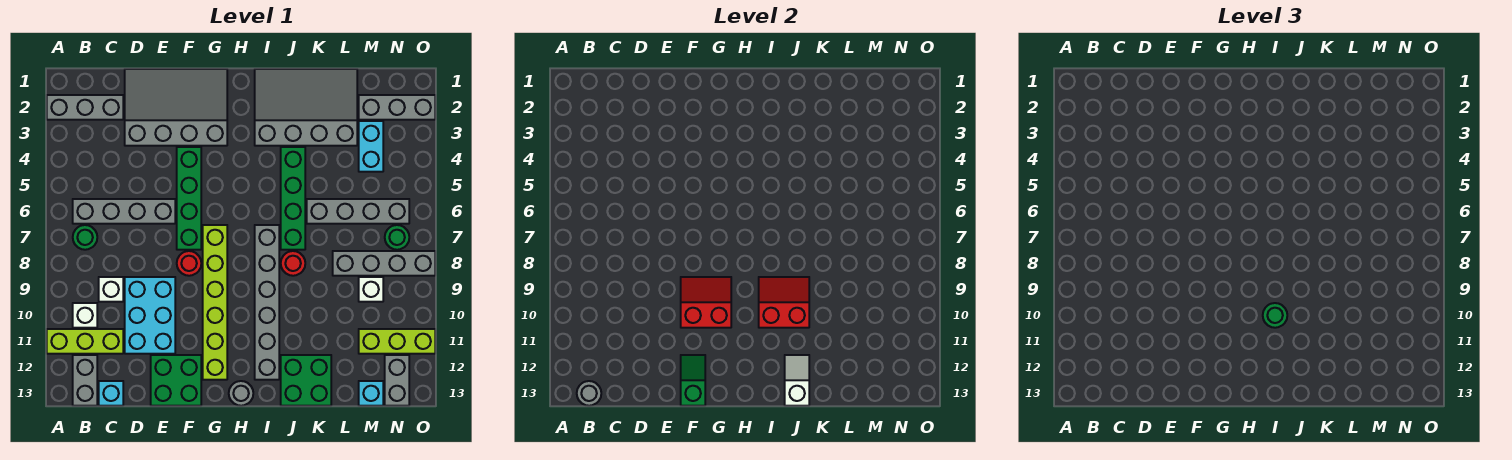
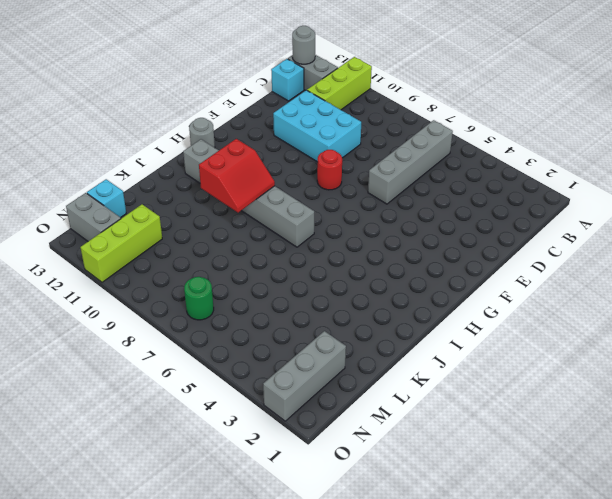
none -> grey brick A2:C2 level 1
none -> green round brick B7 level 1
none -> white brick B10 level 1
none -> white brick C9 level 1

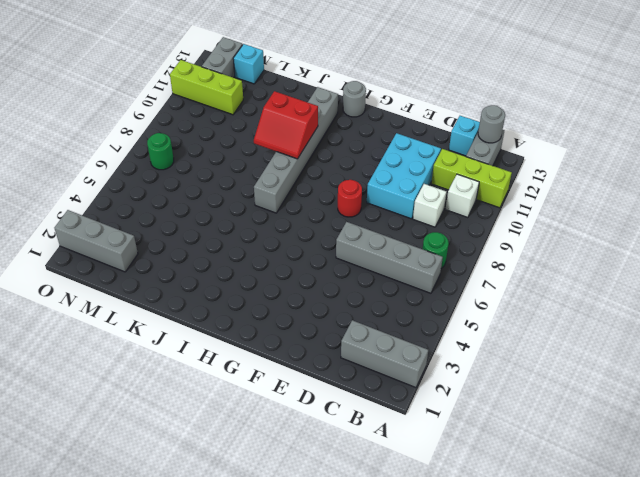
none -> grey slope D1:G3 level 1 top 3
none -> green brick E12:F13 level 1
none -> green brick F4:F7 level 1
none -> lime brick G7:G12 level 1

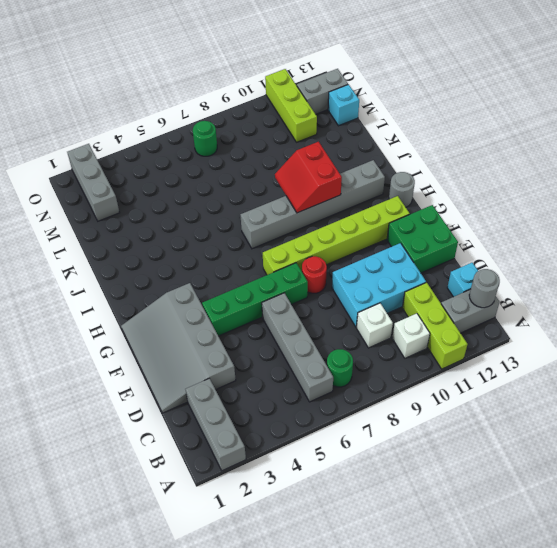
none -> grey slope I1:L3 level 1 top 3
none -> green brick J4:J7 level 1
none -> red round brick J8 level 1
none -> green brick J12:K13 level 1

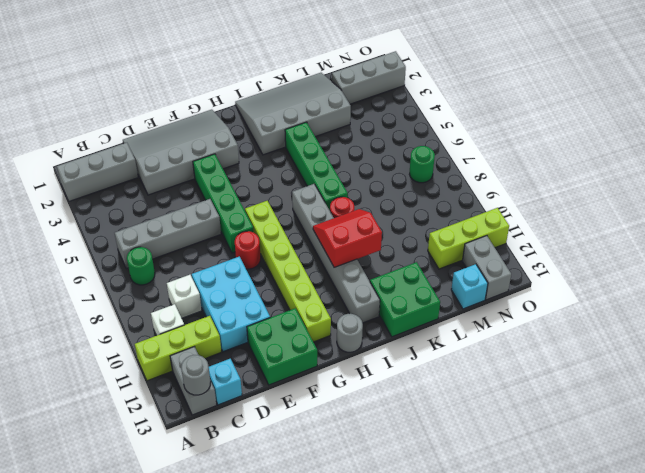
none -> grey brick K6:N6 level 1
none -> grey brick L8:O8 level 1
none -> cyan brick M3:M4 level 1
none -> white brick M9 level 1

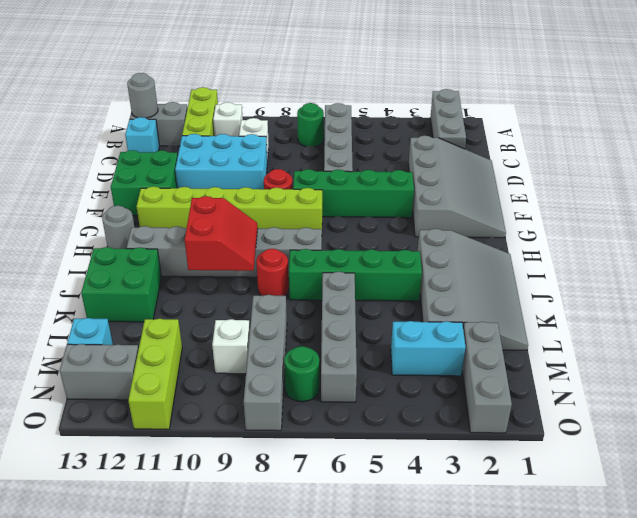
none -> red slope F9:G10 level 2 top 10
none -> green slope F12:F13 level 2 top 13
none -> white slope J12:J13 level 2 top 13
none -> green round brick I10 level 3

